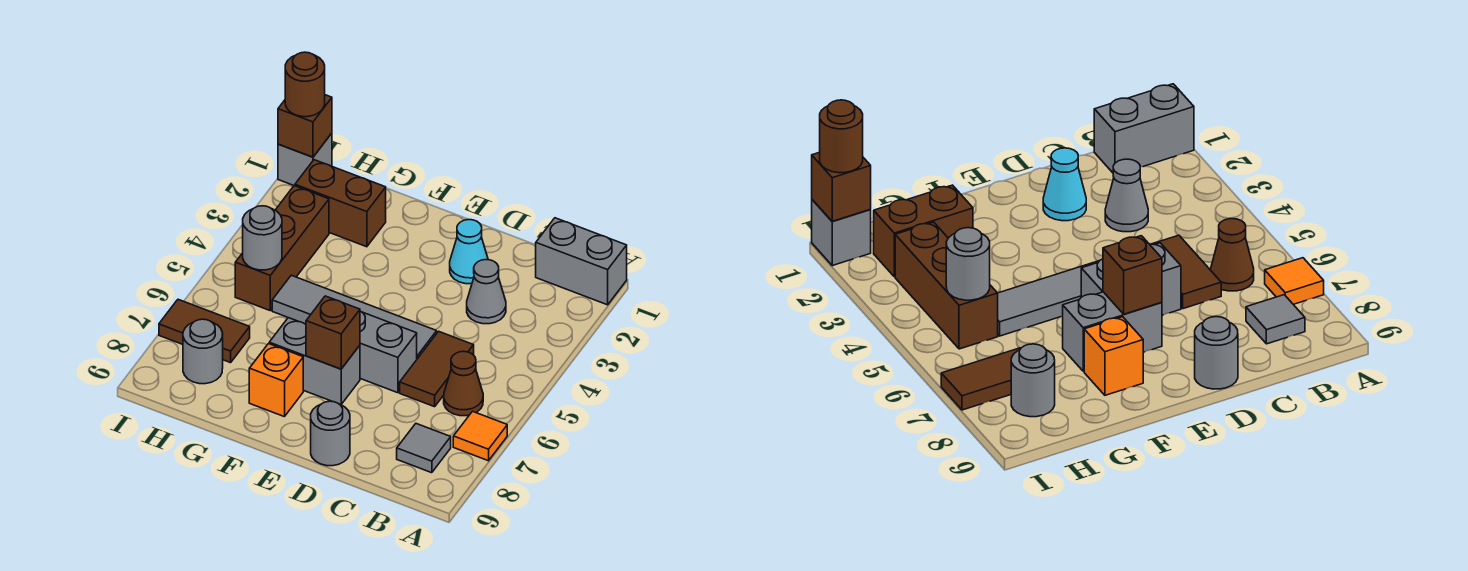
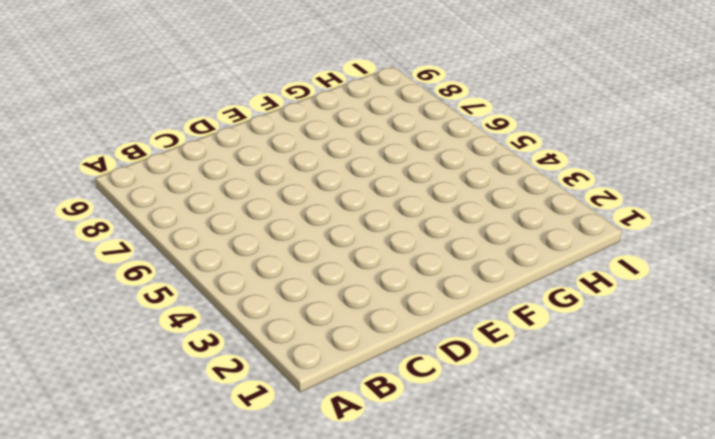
none -> grey brick A1:B1 level 1
none -> orange tile A7 level 1
none -> brown cone B6 level 1

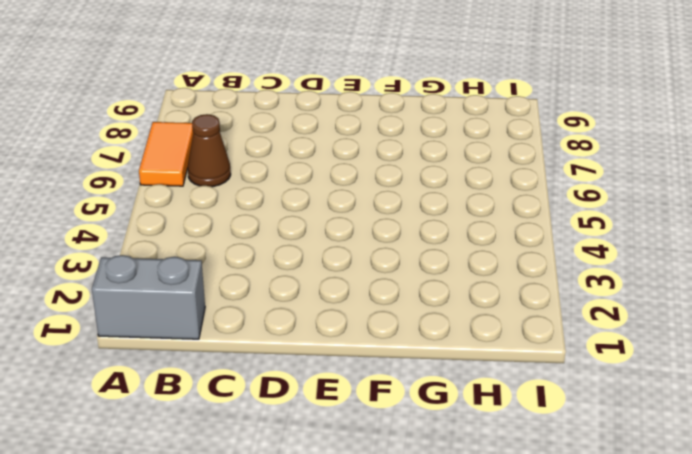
orange tile A6:A7 level 1 -> orange tile A7 level 1
none -> grey tile B8 level 1
none -> grey cone C3 level 1
none -> brown tile C5:C6 level 1

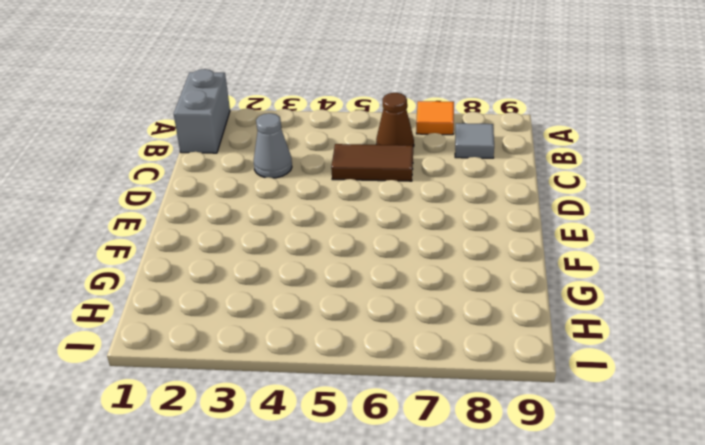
none -> cyan cone D2 level 1
none -> grey tile D5:G5 level 1
none -> grey brick D6:E6 level 1

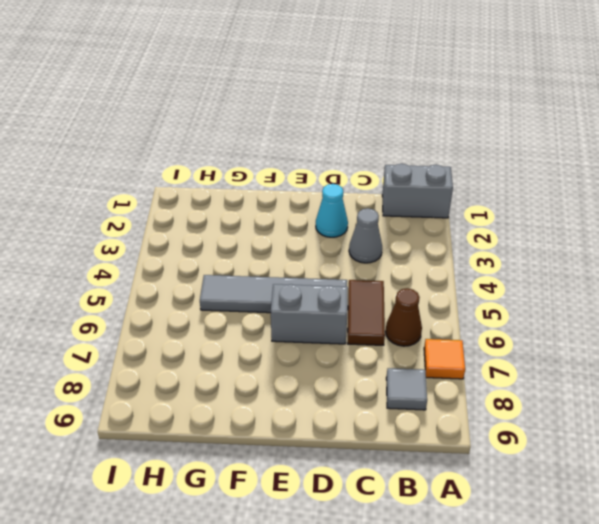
none -> grey round brick D9 level 1
none -> grey brick E7:F7 level 1
none -> orange brick F8 level 1

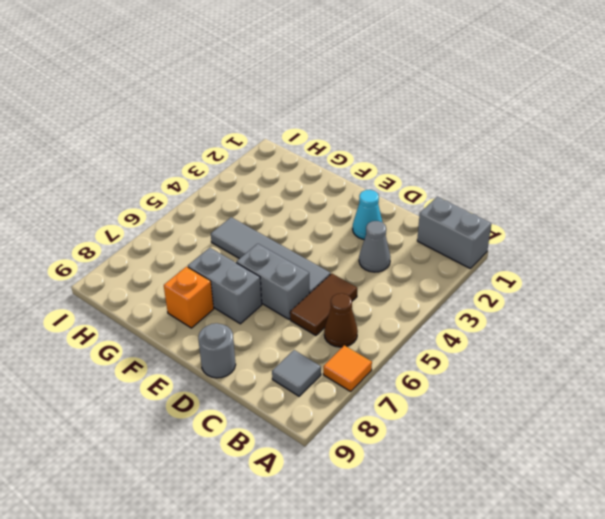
none -> brown brick G2:H2 level 1
none -> brown brick H3:H5 level 1
none -> brown tile H7:I7 level 1

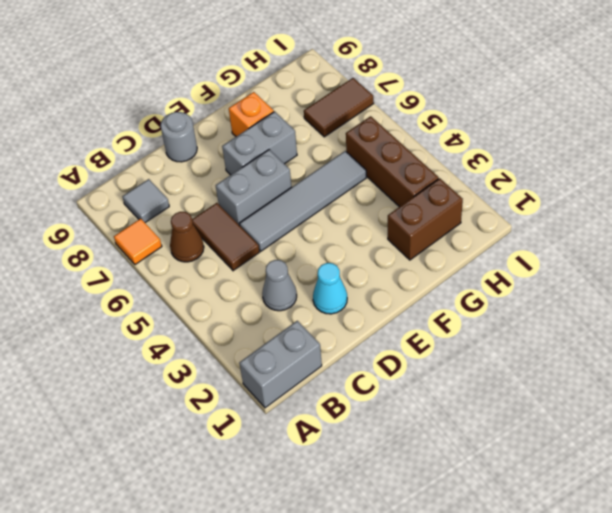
none -> grey round brick H8 level 1
none -> grey brick I1 level 1
none -> brown brick E7 level 2

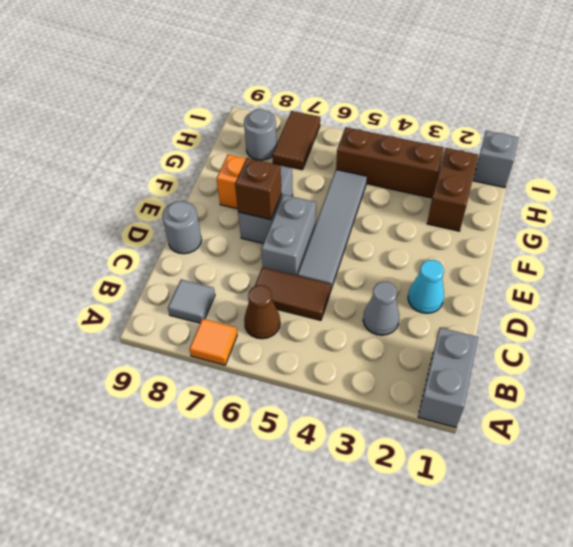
none -> grey round brick H5 level 2
none -> brown brick I1 level 2
none -> brown round brick I1 level 3

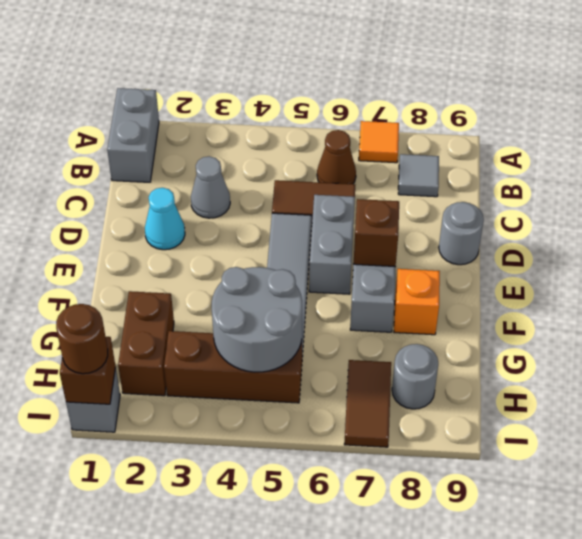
grey round brick G4:H5 level 2 -> grey round brick H5 level 2

